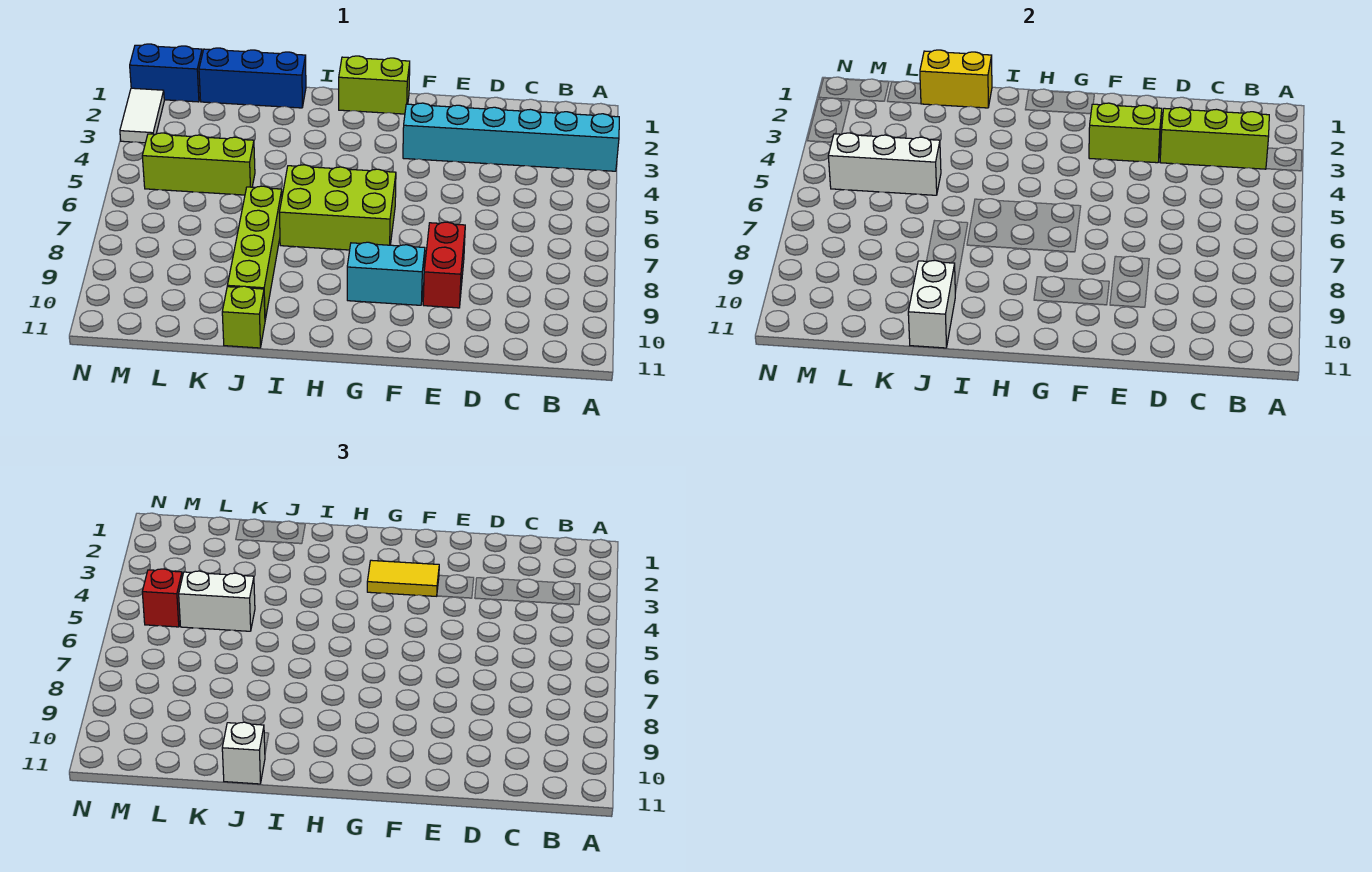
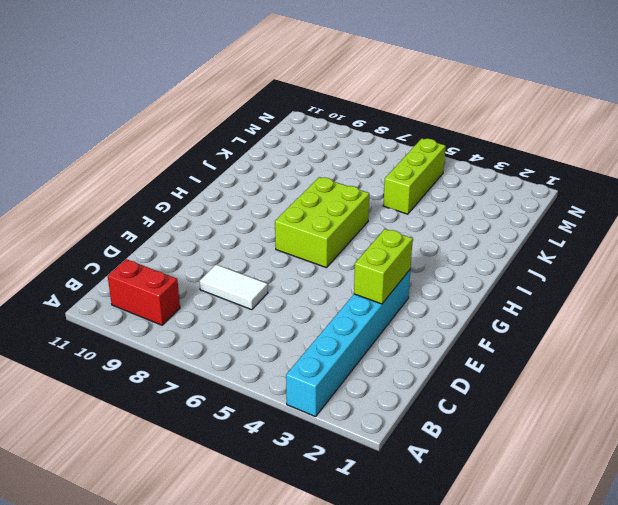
red brick B9:B10 level 1 -> red brick E8:E9 level 1
white tile D7:D8 level 1 -> white tile N2:N3 level 1
none -> cyan brick F9:G9 level 1
none -> lime brick G1:H1 level 1
none -> blue brick J1:L1 level 1

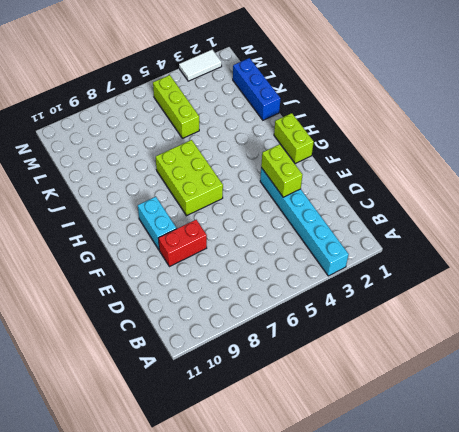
none -> lime brick J7:J10 level 1
none -> lime brick J11 level 1
none -> blue brick M1:N1 level 1

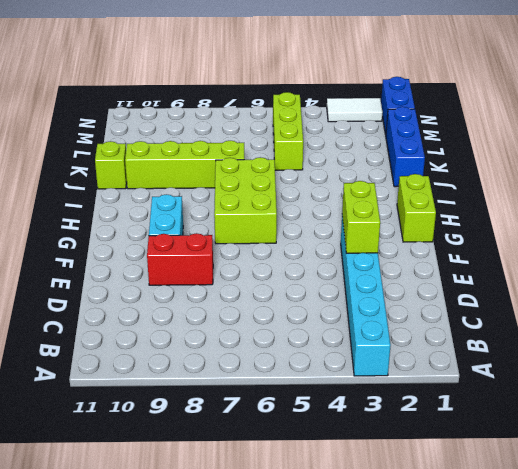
none -> lime brick B3:D3 level 2
none -> yellow brick J1:K1 level 2
none -> white brick J10:J11 level 2

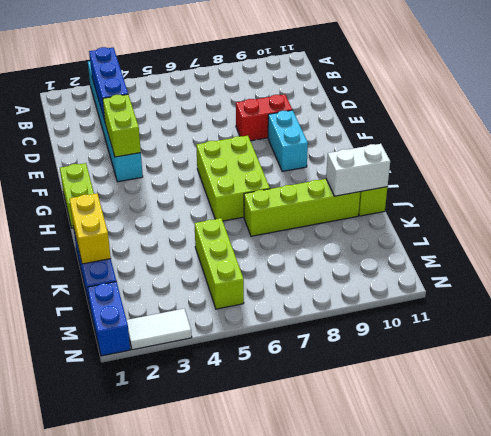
blue brick B3:D3 level 2 -> lime brick B3:D3 level 2
none -> white brick K5:M5 level 2
none -> yellow tile F3:G3 level 3
none -> white brick J11 level 3

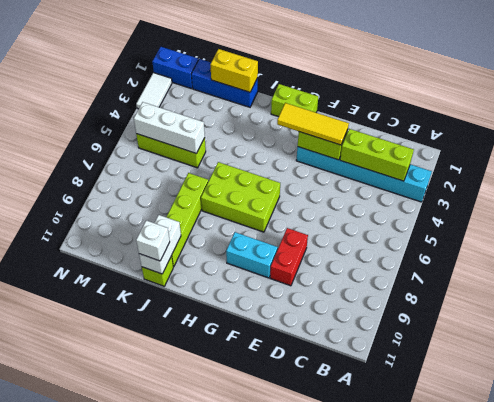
yellow tile E3:G3 level 3 -> yellow tile F3:G3 level 3
none -> white brick K5:L5 level 3
none -> red brick M5 level 3

